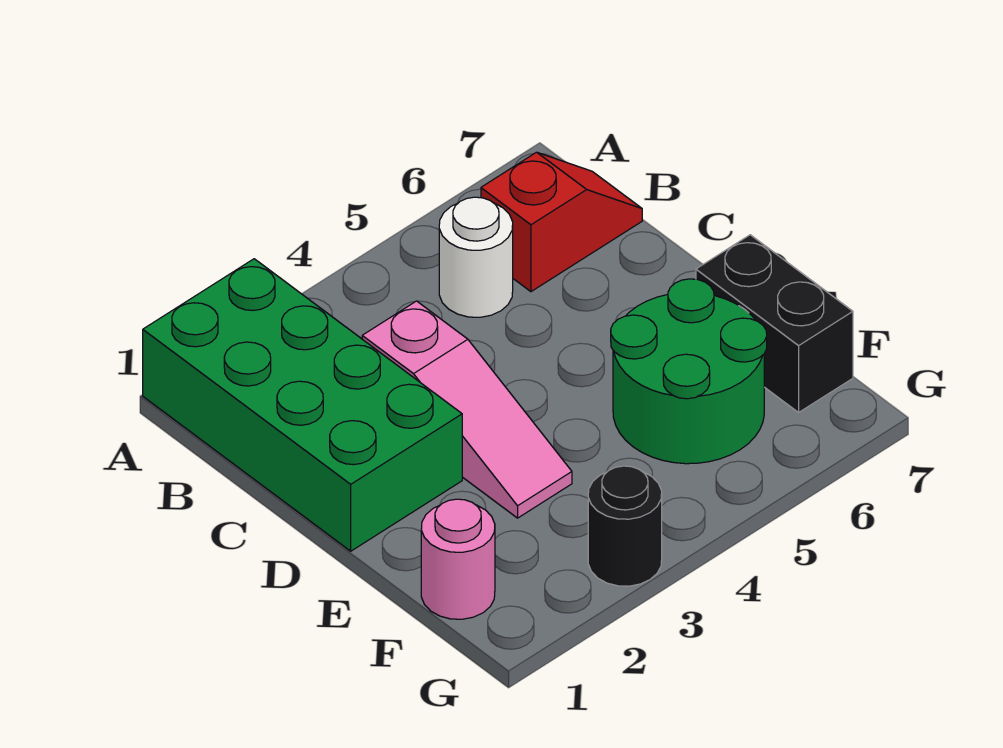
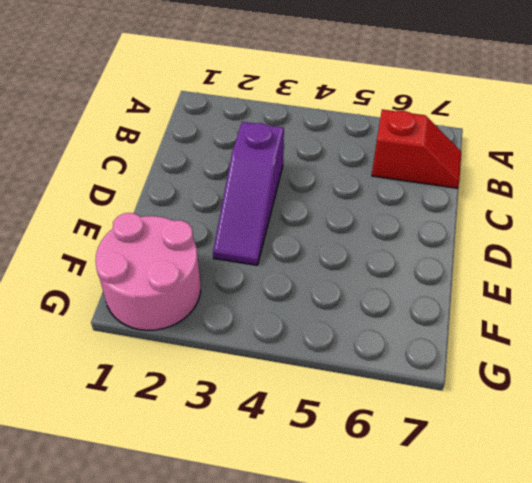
purple slope C3:E3 level 1 top C -> pink slope C3:E3 level 1 top C
pink round brick F1:G2 level 1 -> pink round brick F1 level 1
none -> green brick A1:D2 level 1
none -> white round brick B5 level 1

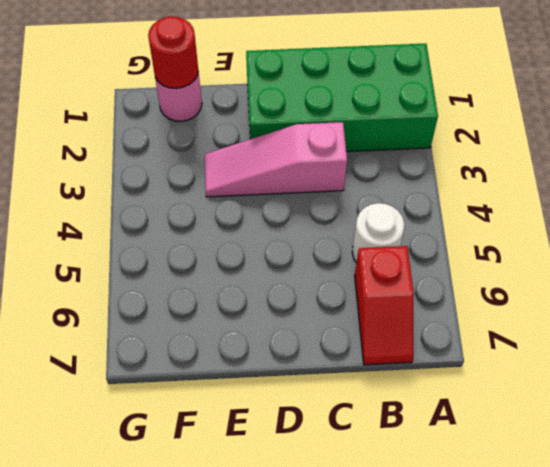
red round brick F1 level 2 -> none
none -> green round brick E5:F6 level 1
none -> black brick E7:F7 level 1

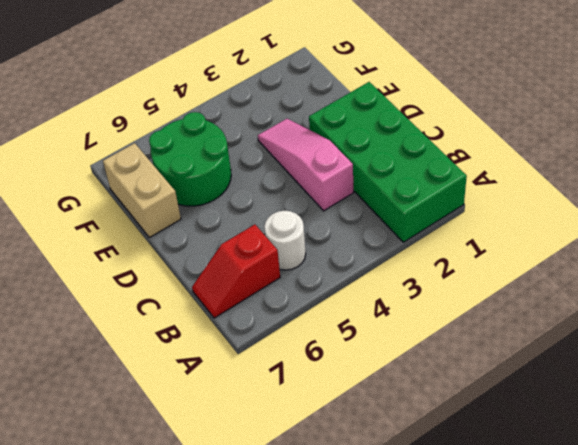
tan brick E7:F7 level 1 -> black brick E7:F7 level 1
none -> pink round brick F1 level 1
none -> black round brick G3 level 1

